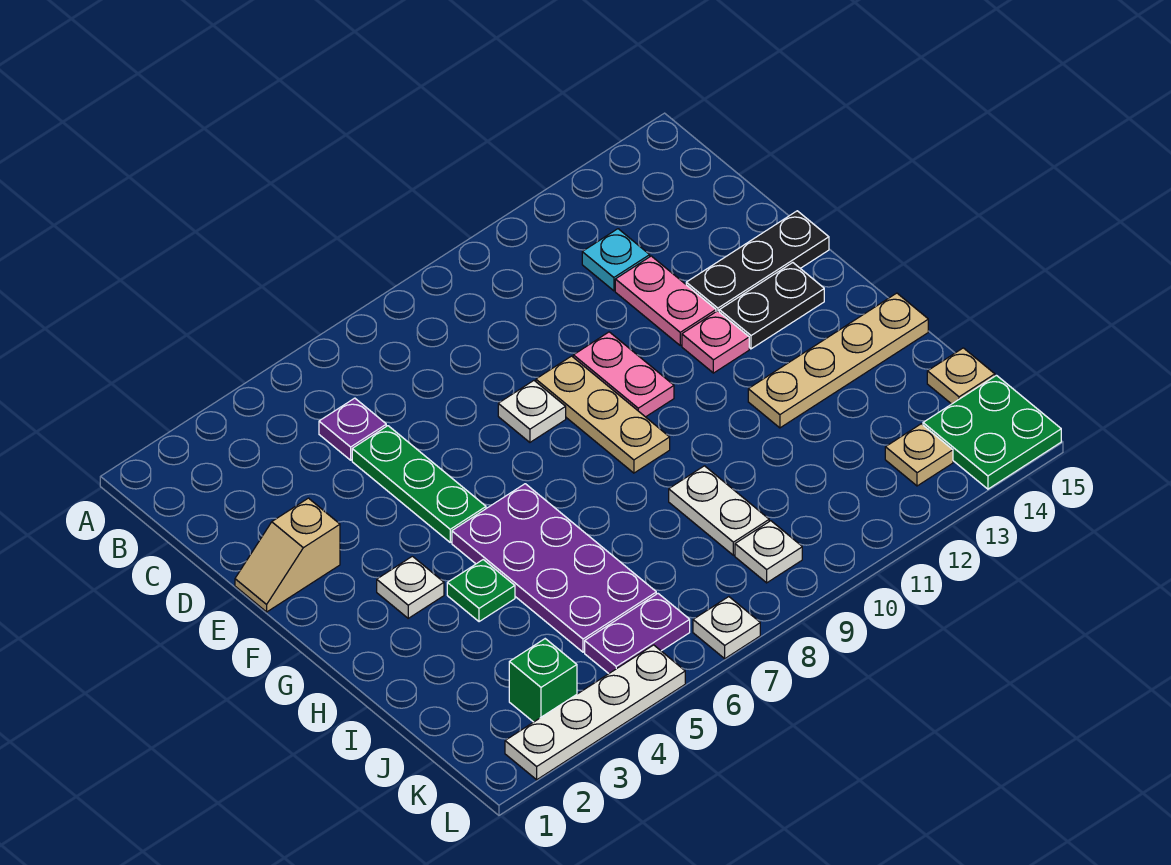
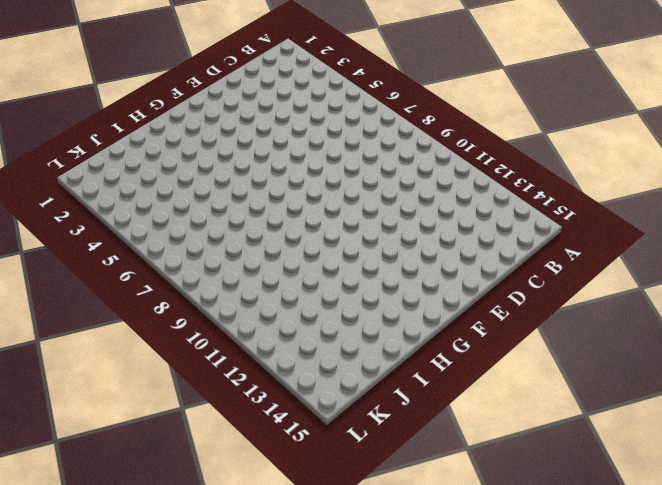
none -> purple plate C5 level 1
none -> cyan plate C12 level 1
none -> green plate D5:F5 level 1

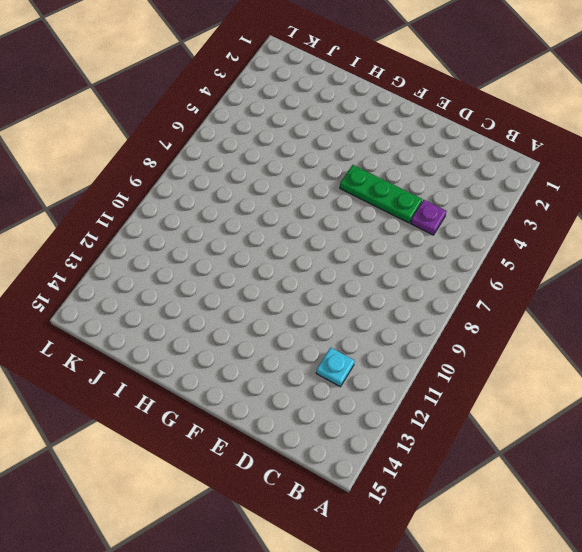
none -> pink plate D12:E12 level 1
none -> tan slope E1:E2 level 1 top 2
none -> white plate E8 level 1

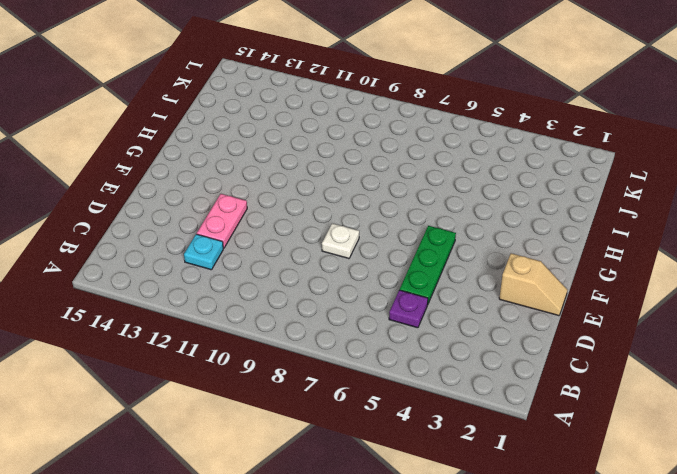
none -> tan plate E9:G9 level 1
none -> pink plate E10:F10 level 1
none -> black plate E13:E15 level 1

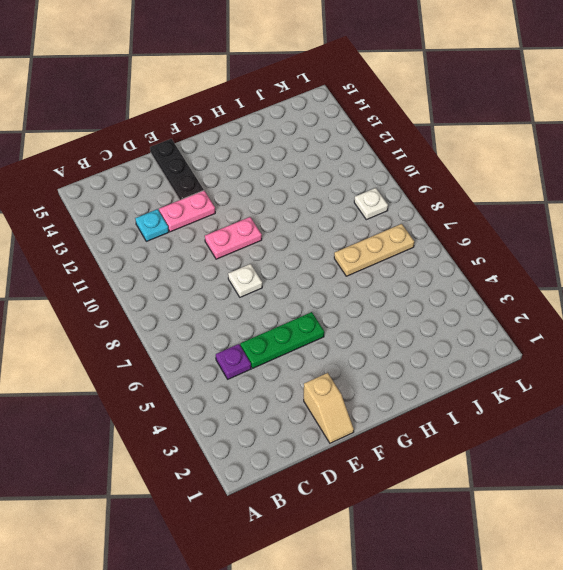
tan plate I7:K7 level 1 -> tan plate E9:G9 level 1
none -> pink plate F12 level 1
none -> black plate F13:F14 level 1
none -> white plate G3 level 1

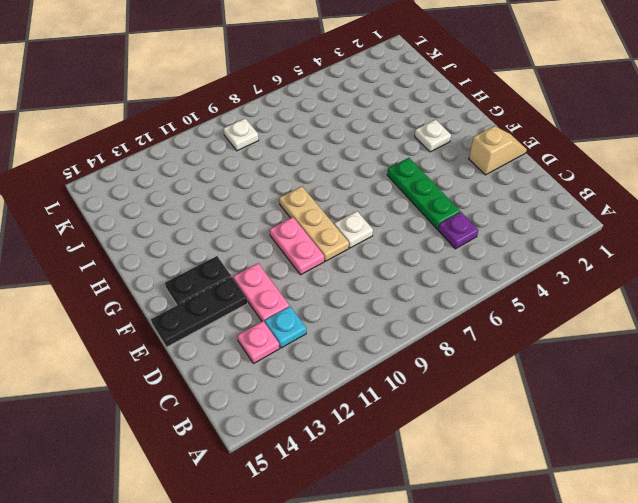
pink plate C13 level 1 -> pink plate F12 level 1
none -> purple plate G5:J6 level 1
none -> green plate H4 level 1
none -> tan plate H12:H15 level 1

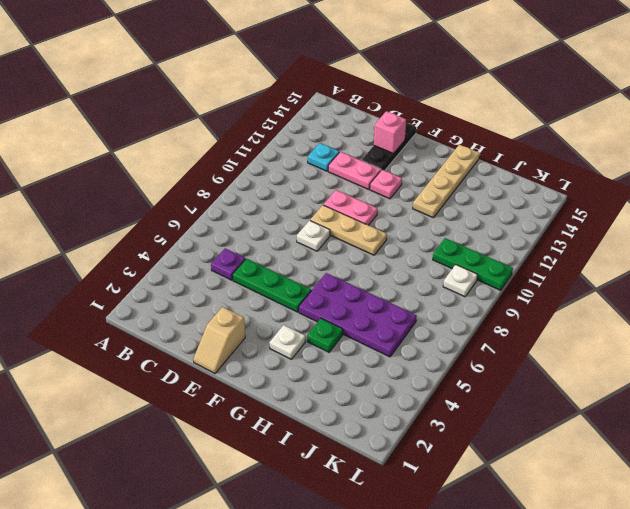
pink brick E14 level 2 -> none
green plate J10:L10 level 1 -> none
none -> black plate F13:F14 level 1
none -> white plate I9:J9 level 1
none -> tan plate J15 level 1

